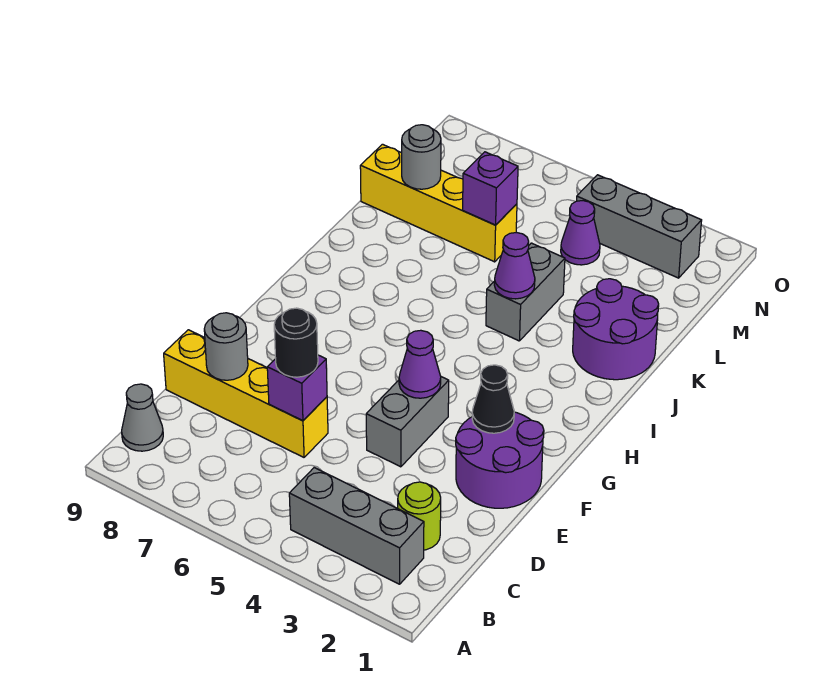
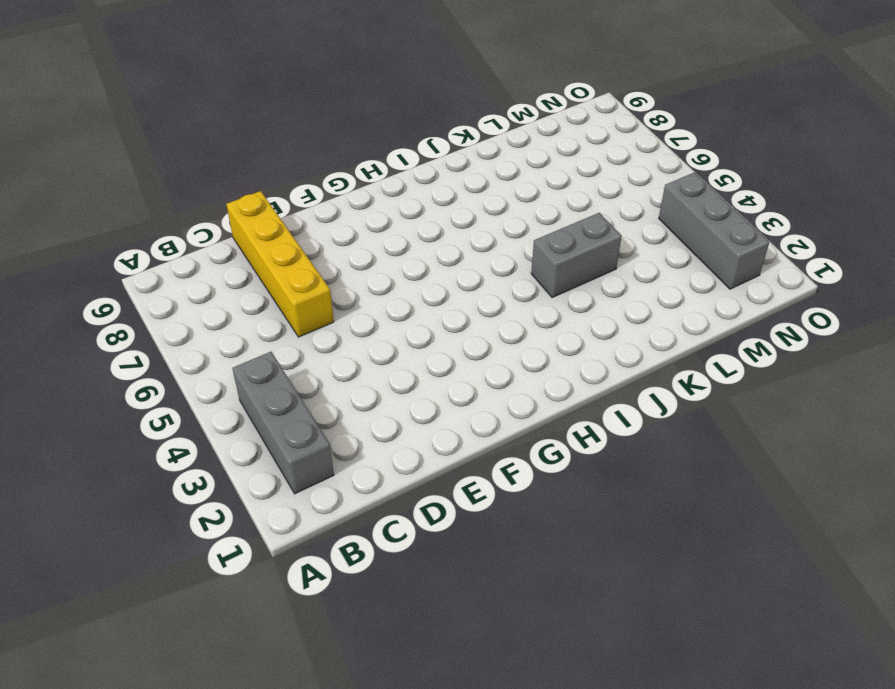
none -> grey cone B9 level 1
none -> lime round brick C2 level 1
none -> purple round brick E1:F2 level 1

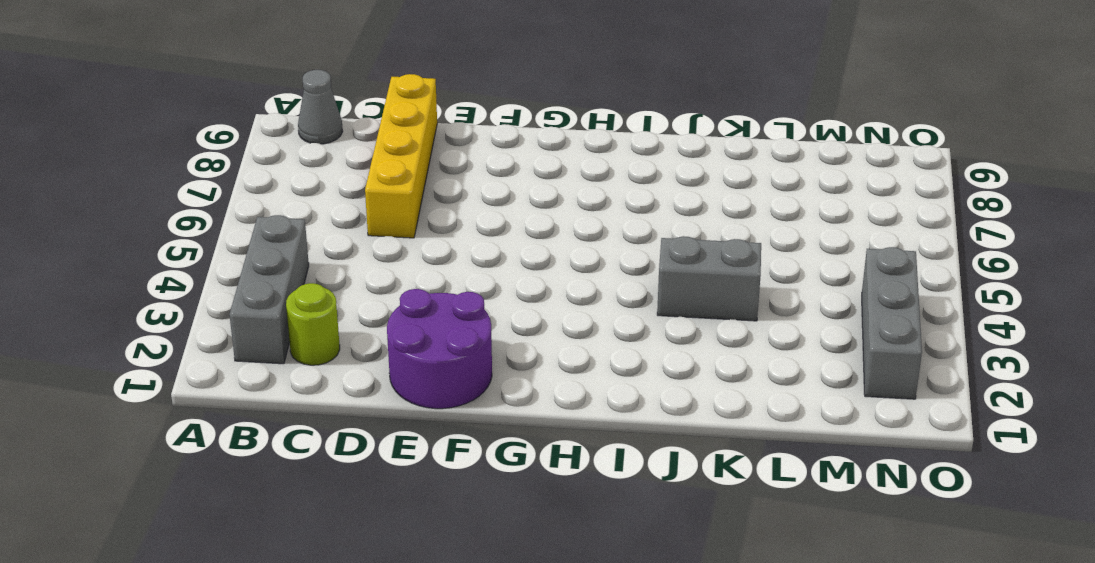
none -> grey brick E4:F4 level 1
none -> purple round brick J1:K2 level 1
none -> yellow brick L6:L9 level 1

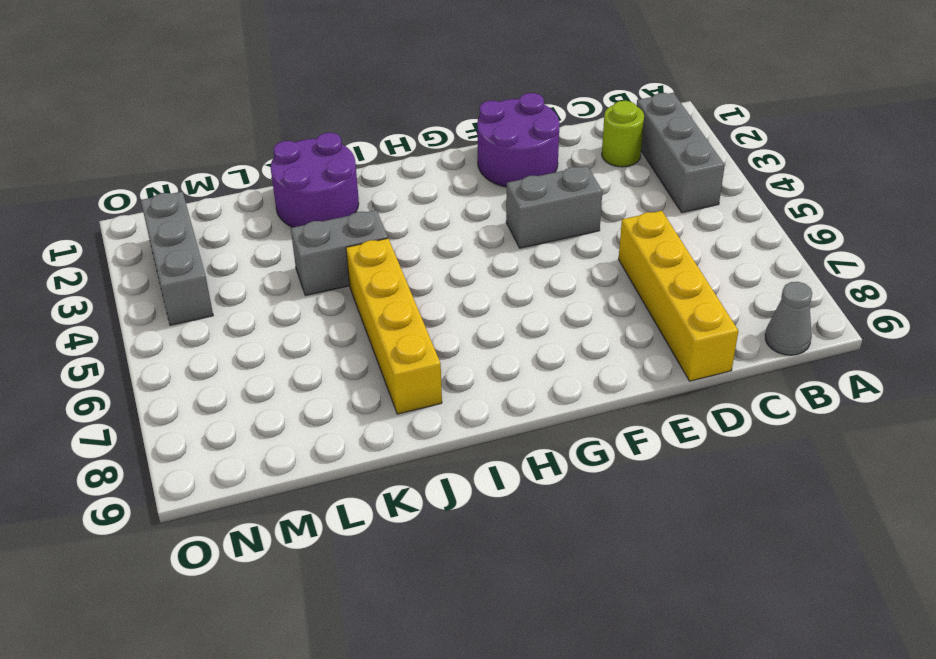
yellow brick J5:J8 level 1 -> yellow brick L6:L9 level 1
none -> purple cone M4 level 1
none -> purple brick D6 level 2
none -> grey round brick D8 level 2

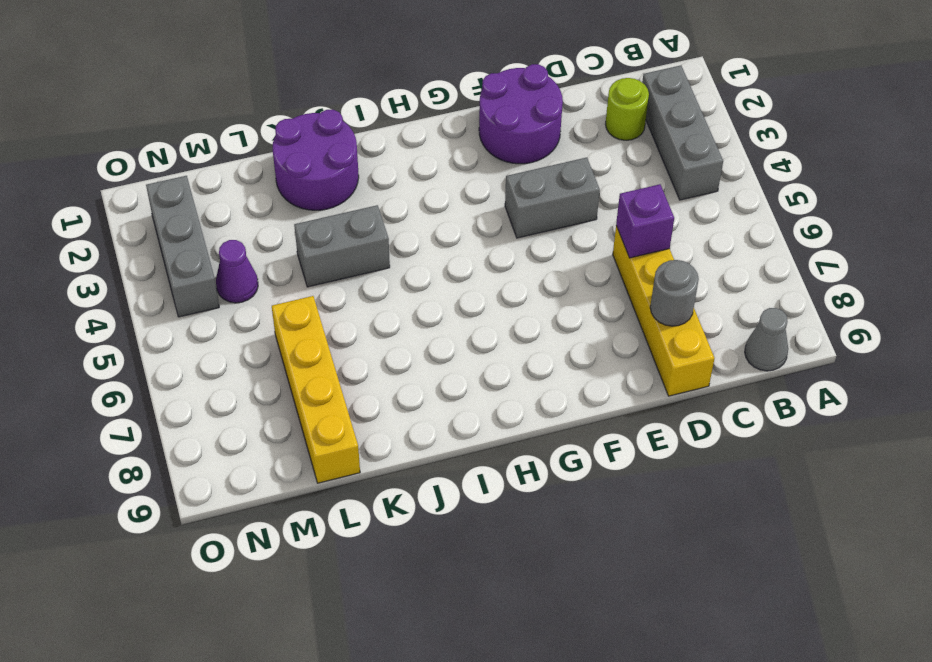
none -> black cone F2 level 2
none -> purple cone F4 level 2
none -> purple cone J4 level 2

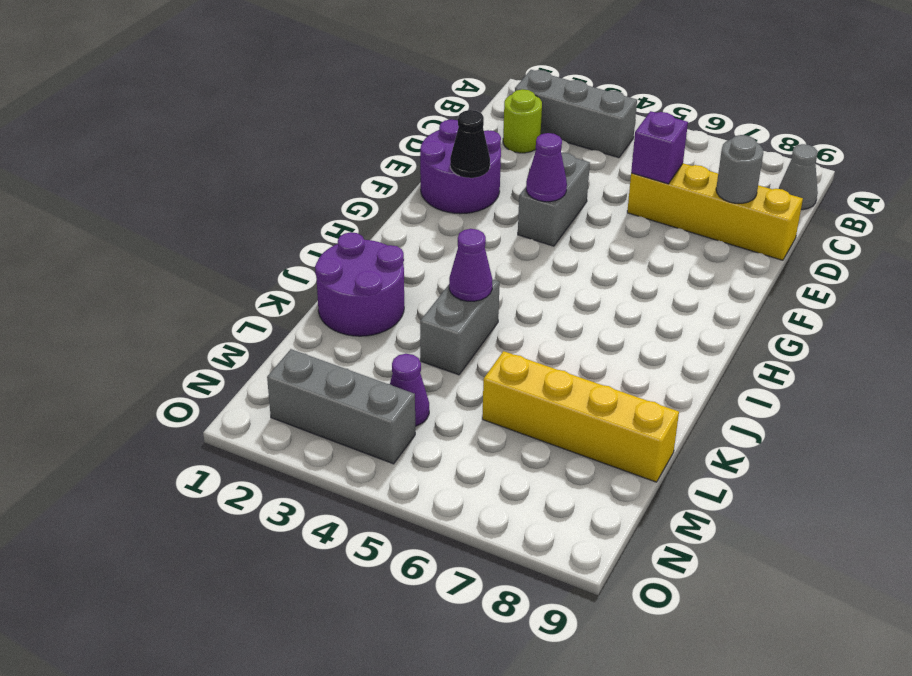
none -> purple brick L6 level 2
none -> grey round brick L8 level 2
none -> black round brick D6 level 3

